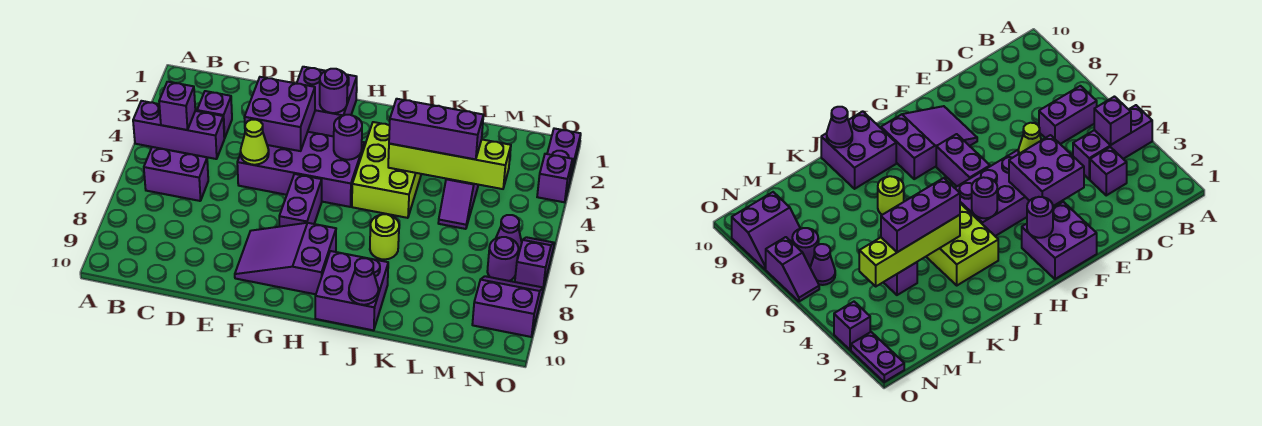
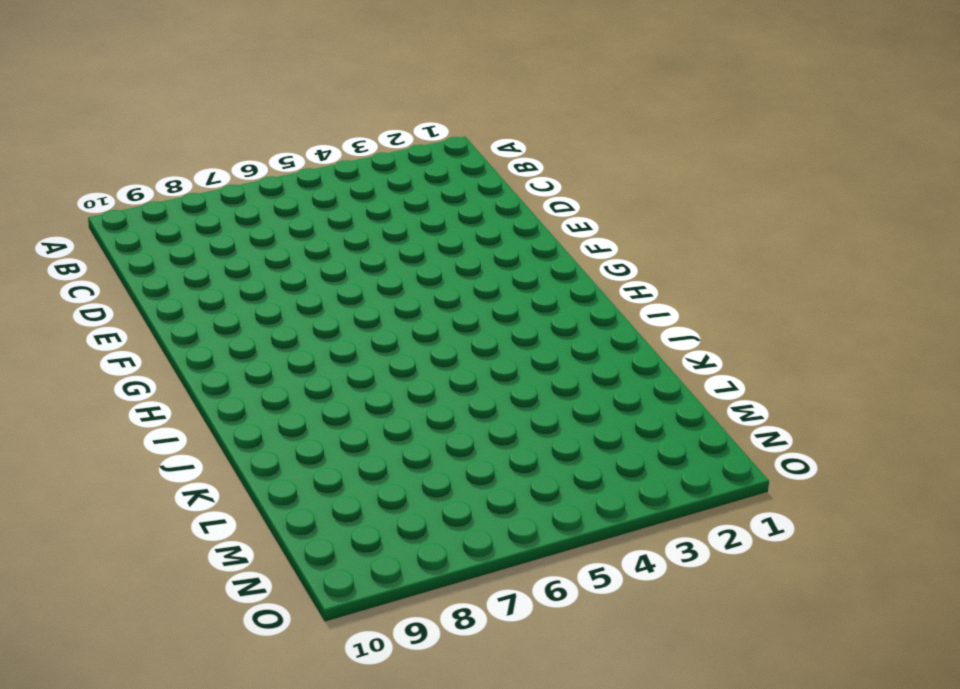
none -> purple brick A4:C4 level 1
none -> purple brick B6:C6 level 1
none -> purple brick C3 level 1

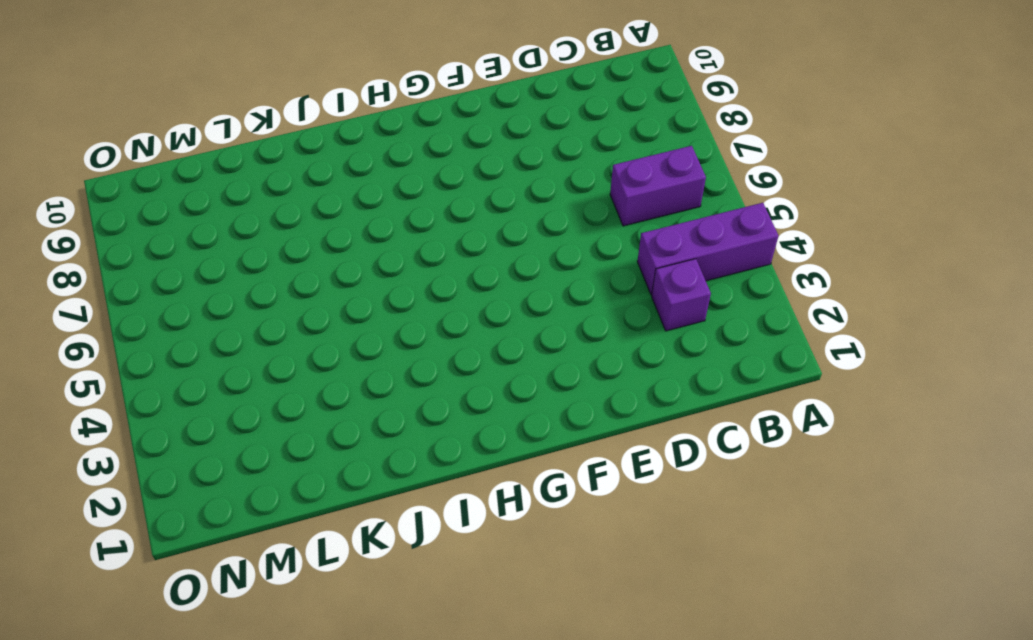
none -> purple brick E4:H5 level 1
none -> purple brick F1:G2 level 1
none -> purple slope F8:H9 level 1 top H

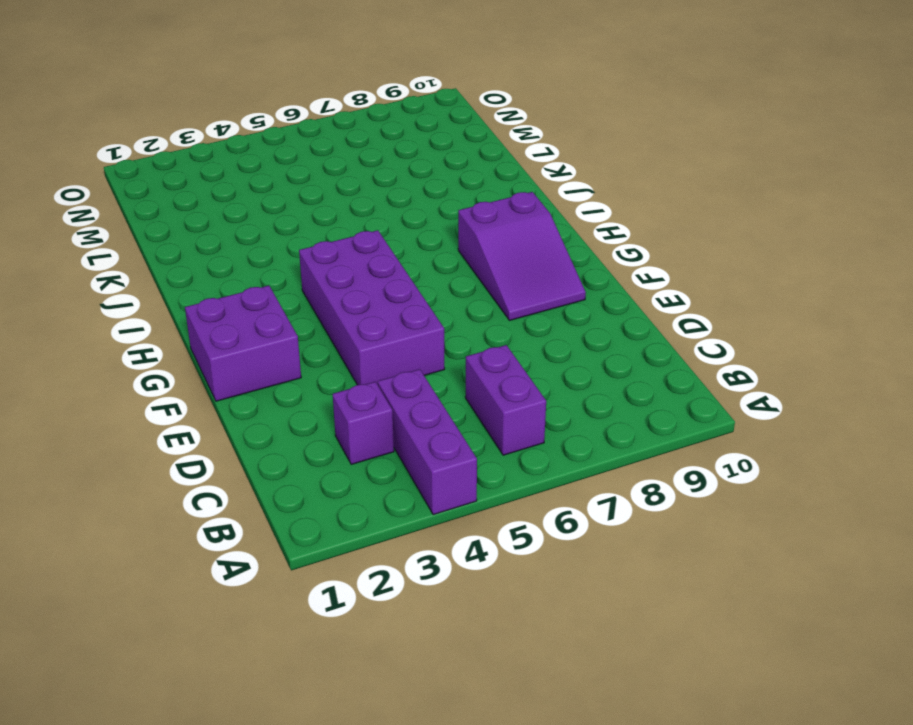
none -> purple brick G6:G7 level 1
none -> lime brick I3:J5 level 1
none -> purple brick I9:J10 level 1

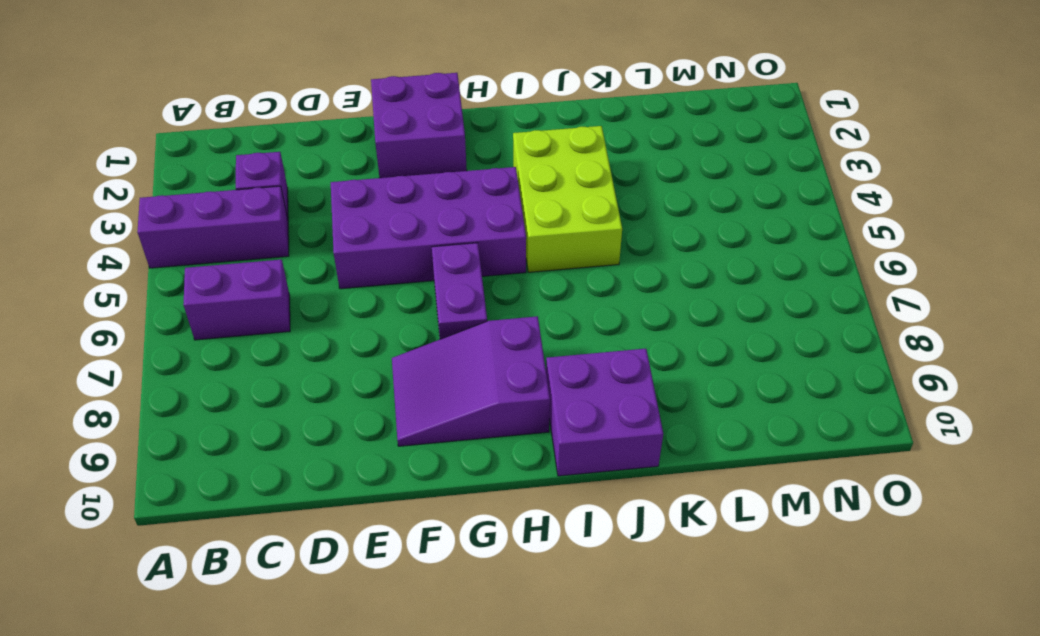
none -> lime round brick J7 level 1
none -> purple slope L4:L5 level 1 top 4
none -> purple cone N6 level 1

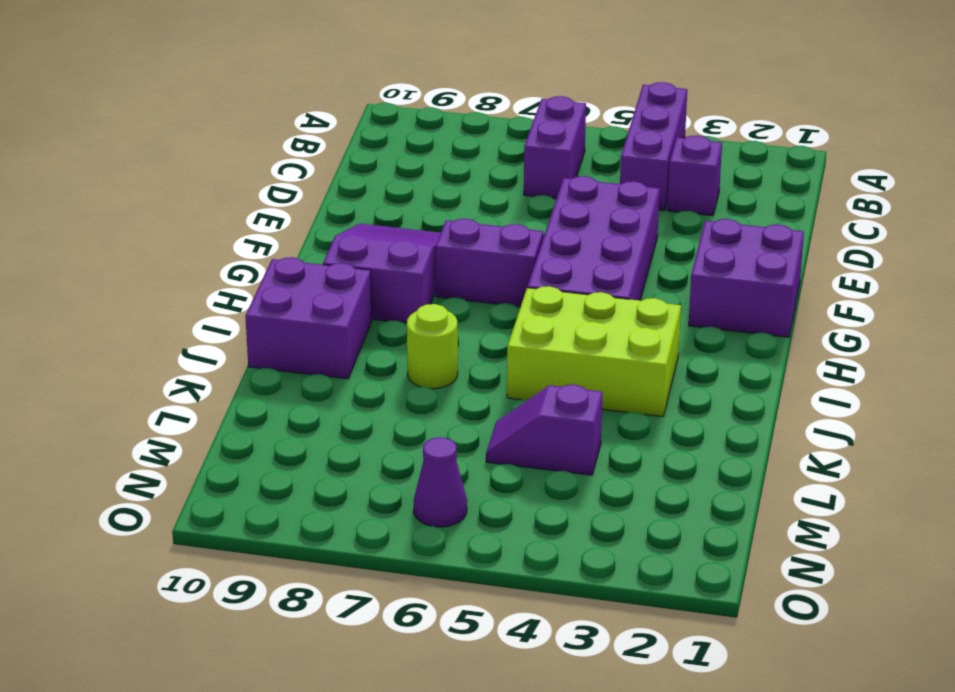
none -> purple round brick N7 level 1
none -> purple slope N8:O9 level 1 top 9
none -> purple plate O1:O2 level 1

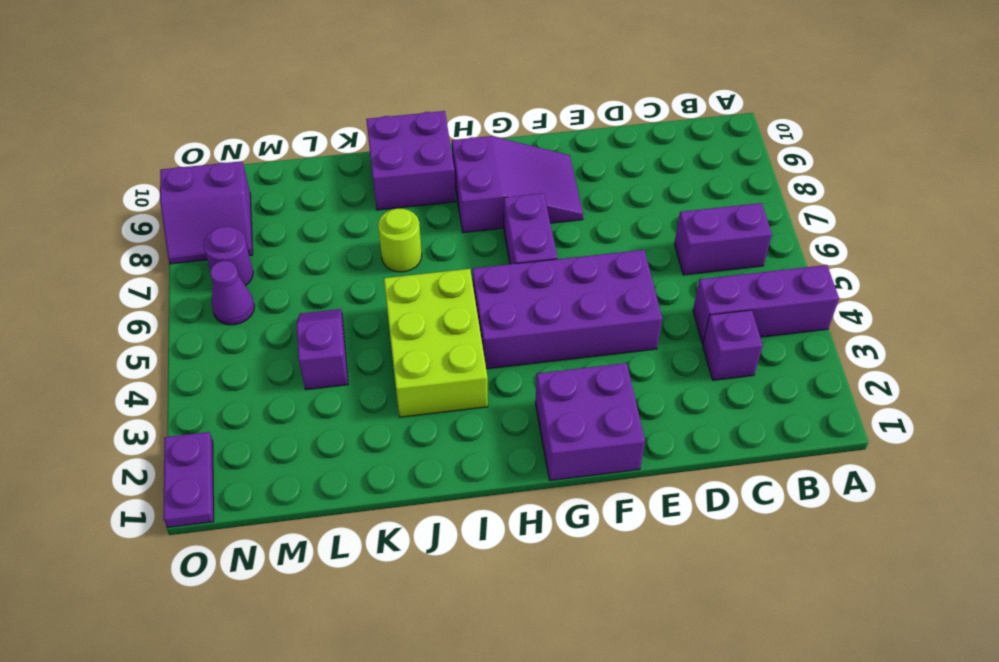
none -> purple brick O3 level 1
none -> purple slope O6:O7 level 1 top 7
none -> purple brick B4 level 2

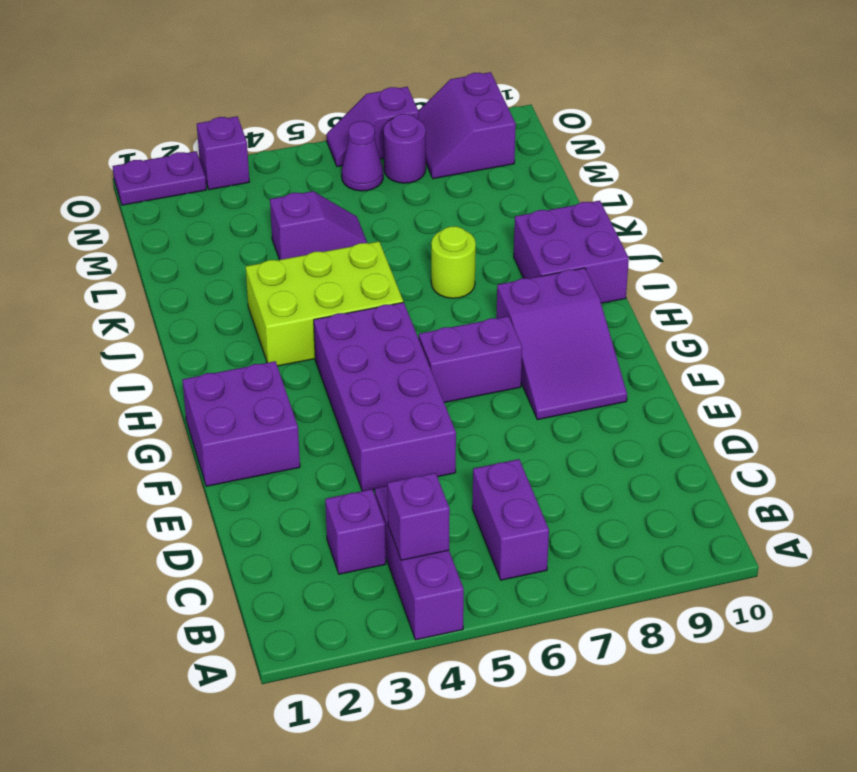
none -> purple brick E3:F4 level 2
none -> lime cone E5 level 2
none -> purple round brick G2 level 2

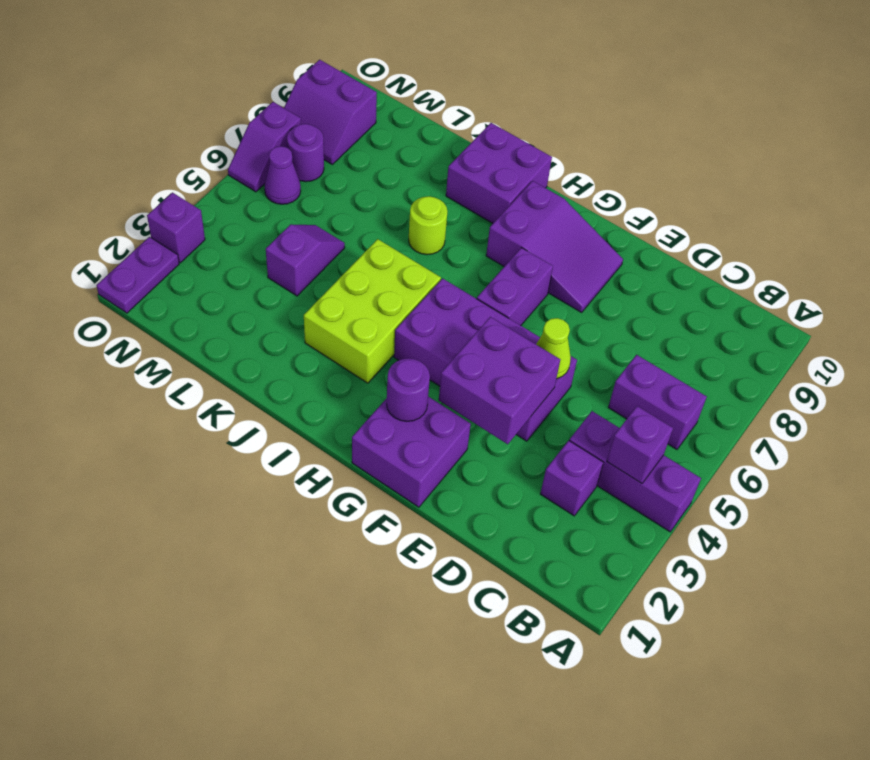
none -> purple round brick H4 level 2
none -> lime brick J4:M4 level 2
none -> purple cone J10 level 2

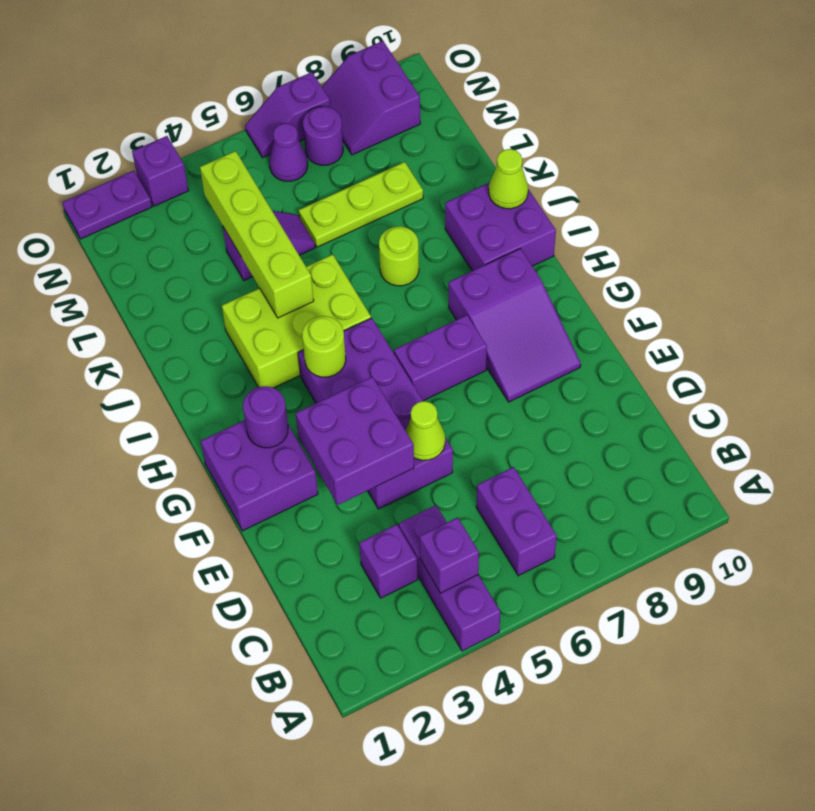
lime round brick H4 level 2 -> purple round brick H4 level 2
lime cone J10 level 2 -> purple cone J10 level 2
lime plate L6:L8 level 1 -> none
none -> purple brick J4:L4 level 3

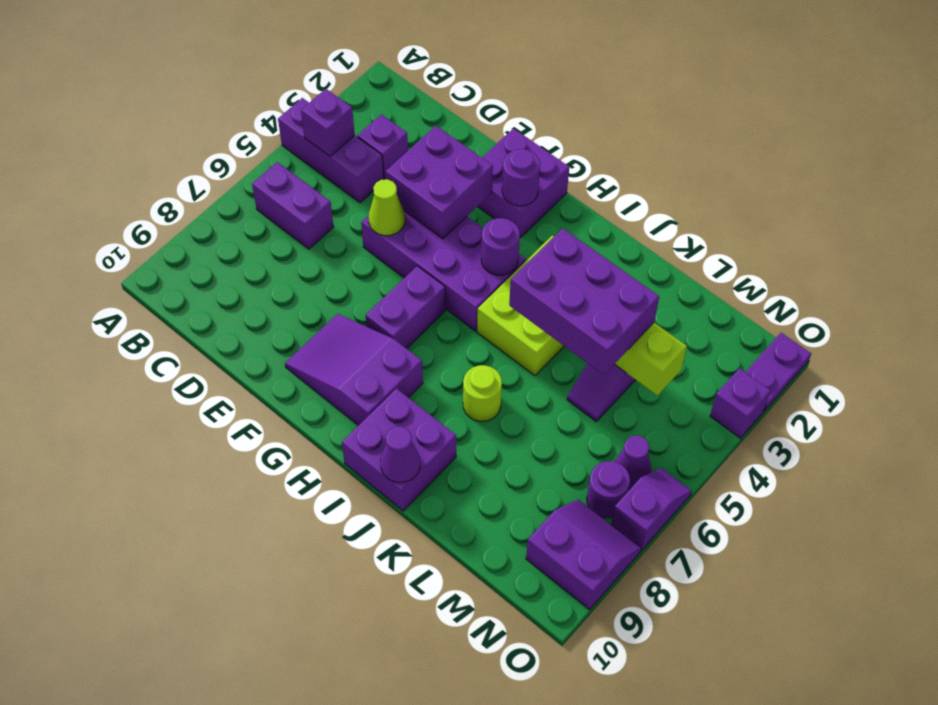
purple brick J4:L5 level 3 -> purple brick J4:L4 level 3

